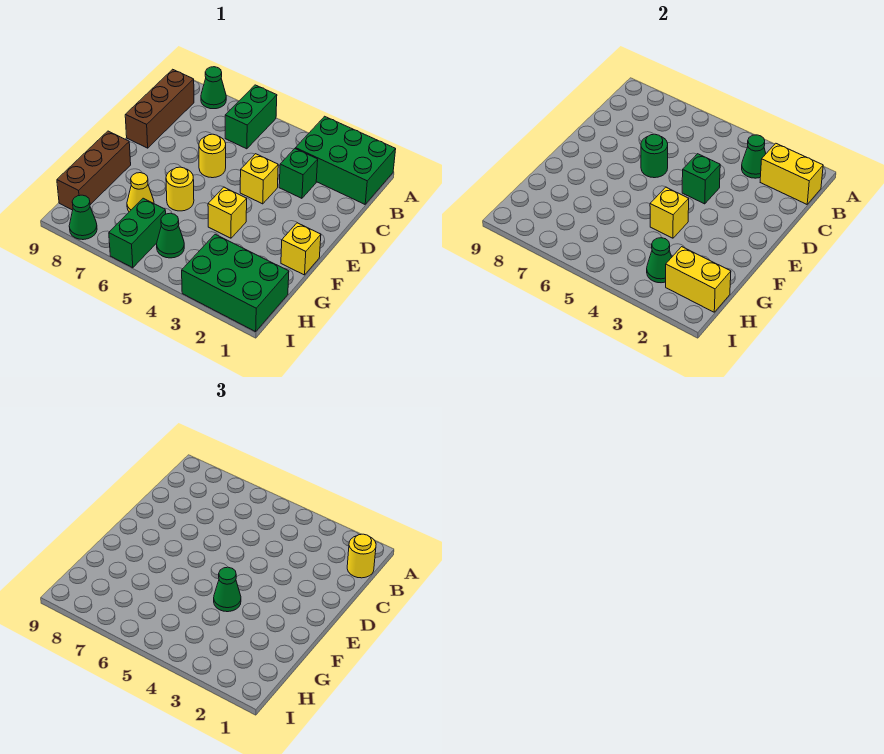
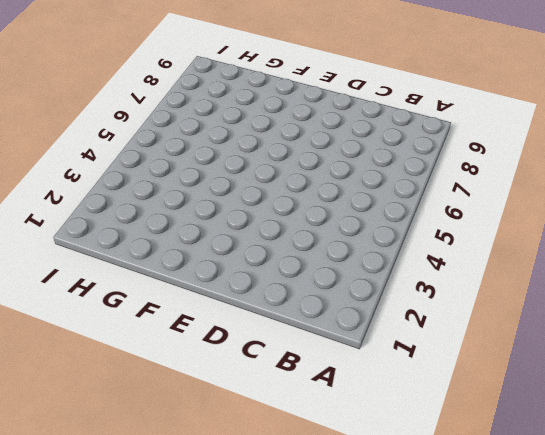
none -> green brick A1:B3 level 1
none -> green brick A6:B6 level 1
none -> green cone A8 level 1

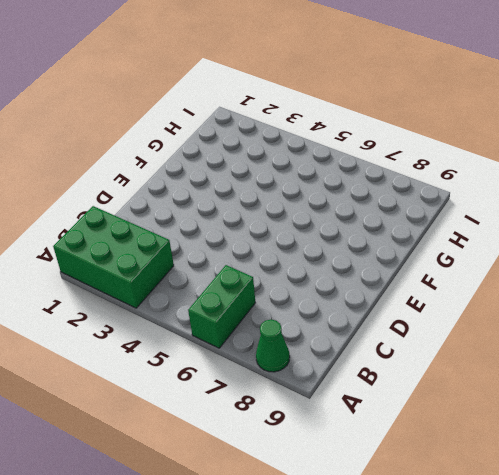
none -> brown brick B9:D9 level 1
none -> green brick C3 level 1
none -> yellow brick D4 level 1

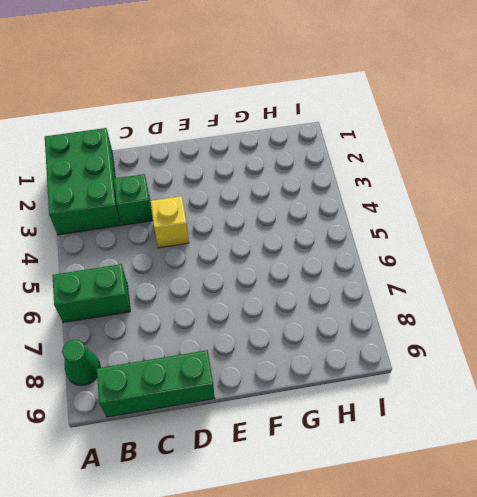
green brick B9:D9 level 1 -> brown brick B9:D9 level 1
none -> yellow round brick D6 level 1
none -> yellow brick F1 level 1
none -> yellow brick F4 level 1

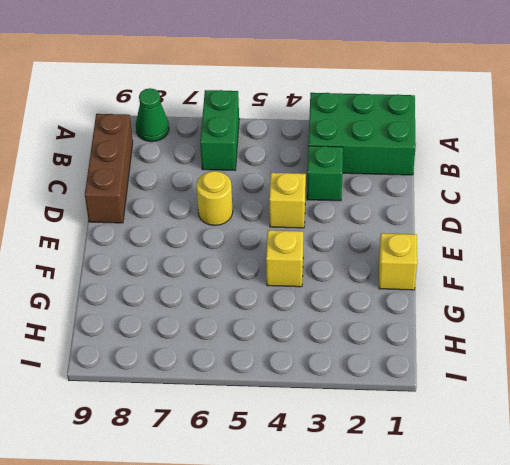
none -> yellow round brick F6 level 1
none -> brown brick F9:H9 level 1
none -> yellow cone G7 level 1

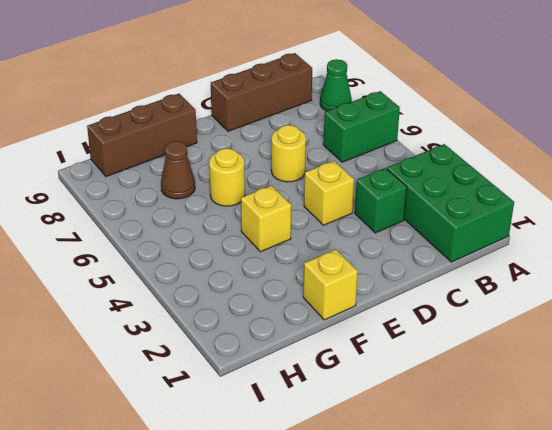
brown cone G7 level 1 -> yellow cone G7 level 1
none -> green brick H1:I3 level 1
none -> green cone H5 level 1
none -> green brick H6:I6 level 1

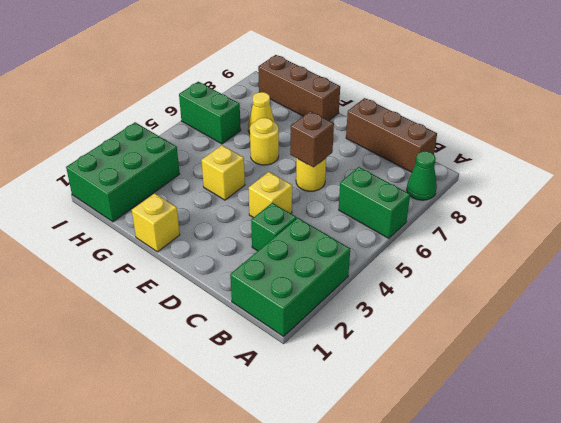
brown brick D6 level 2 -> green round brick D6 level 2
none -> green cone H5 level 1
none -> green cone I8 level 1
none -> yellow brick B1:B2 level 2

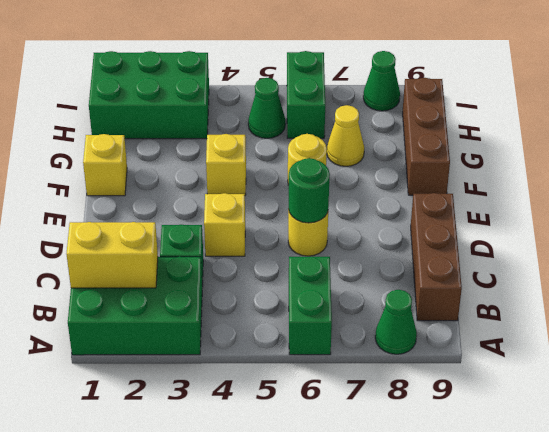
none -> green cone B3 level 2
none -> green brick D4 level 2
none -> yellow brick F4 level 2

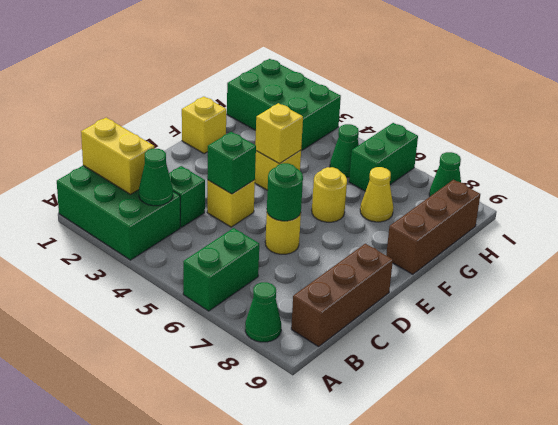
none -> yellow brick H1:H2 level 2
none -> green cone H3 level 2
none -> yellow round brick B1 level 3

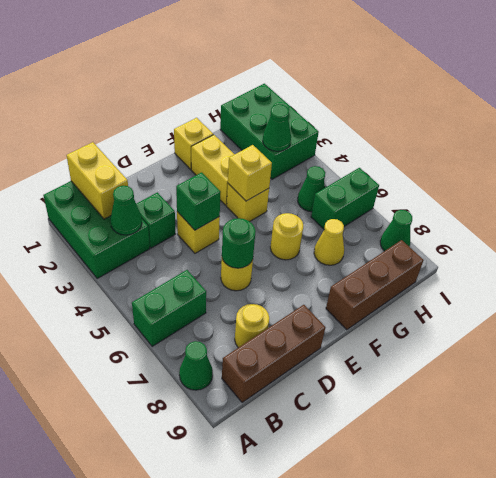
yellow round brick C8 level 1 -> yellow round brick B1 level 3
yellow brick F2:F3 level 1 -> yellow brick H1:H2 level 2
none -> green cone F4 level 3

